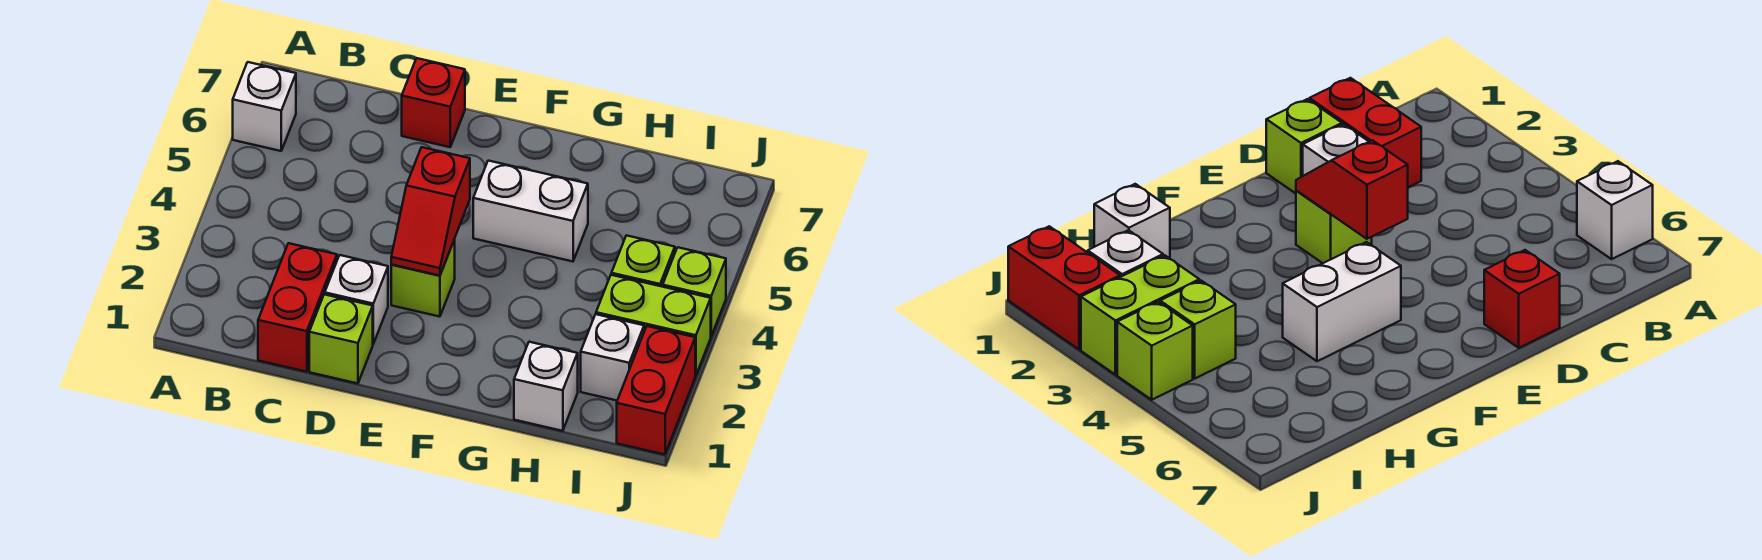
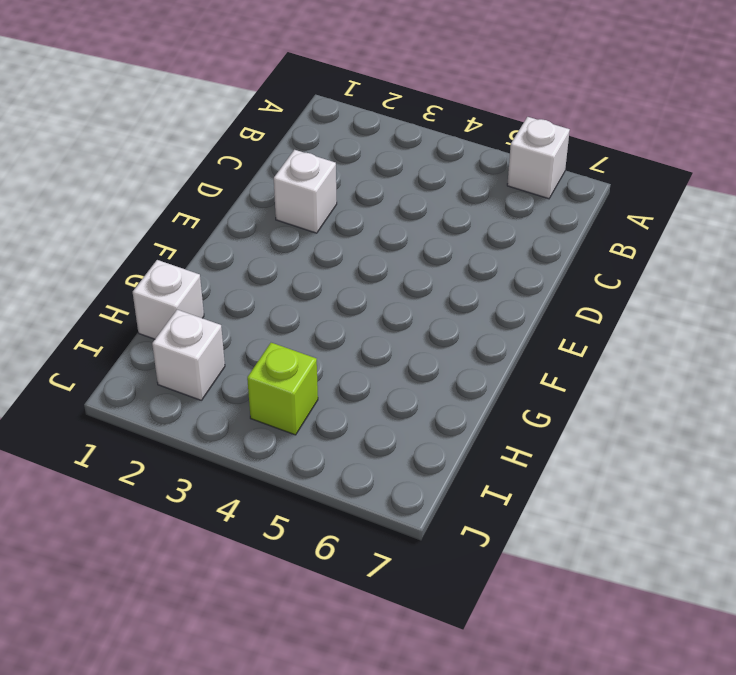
none -> red brick C1:C2 level 1
none -> lime brick D1 level 1
none -> red brick D7 level 1

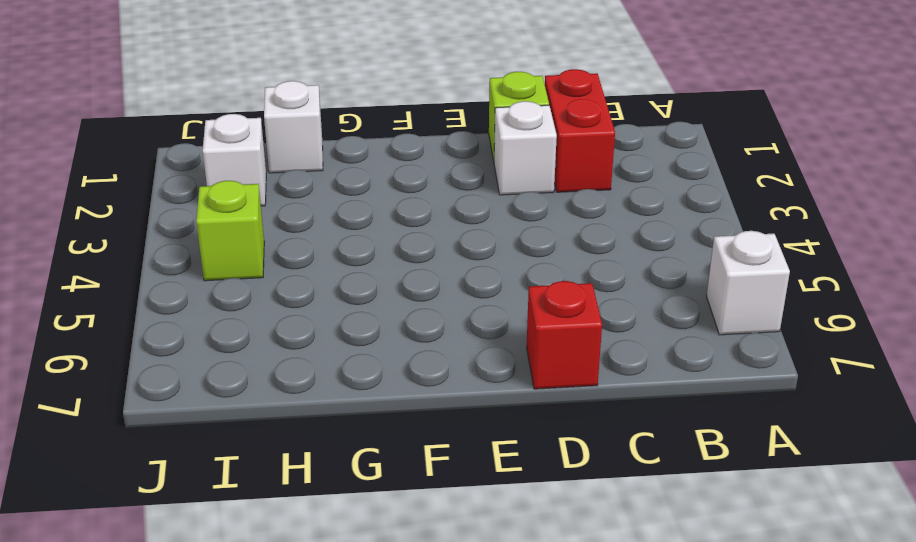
none -> lime brick E3 level 1
none -> white brick F5:G5 level 1
none -> lime brick I3:J3 level 1

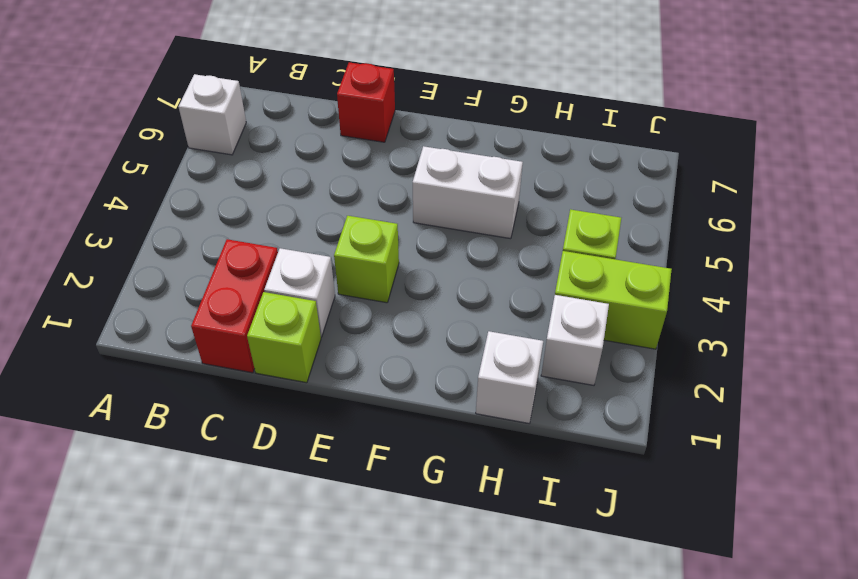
none -> red brick J1:J2 level 1
none -> lime brick J4 level 1
none -> red slope E3:E4 level 2 top 4

